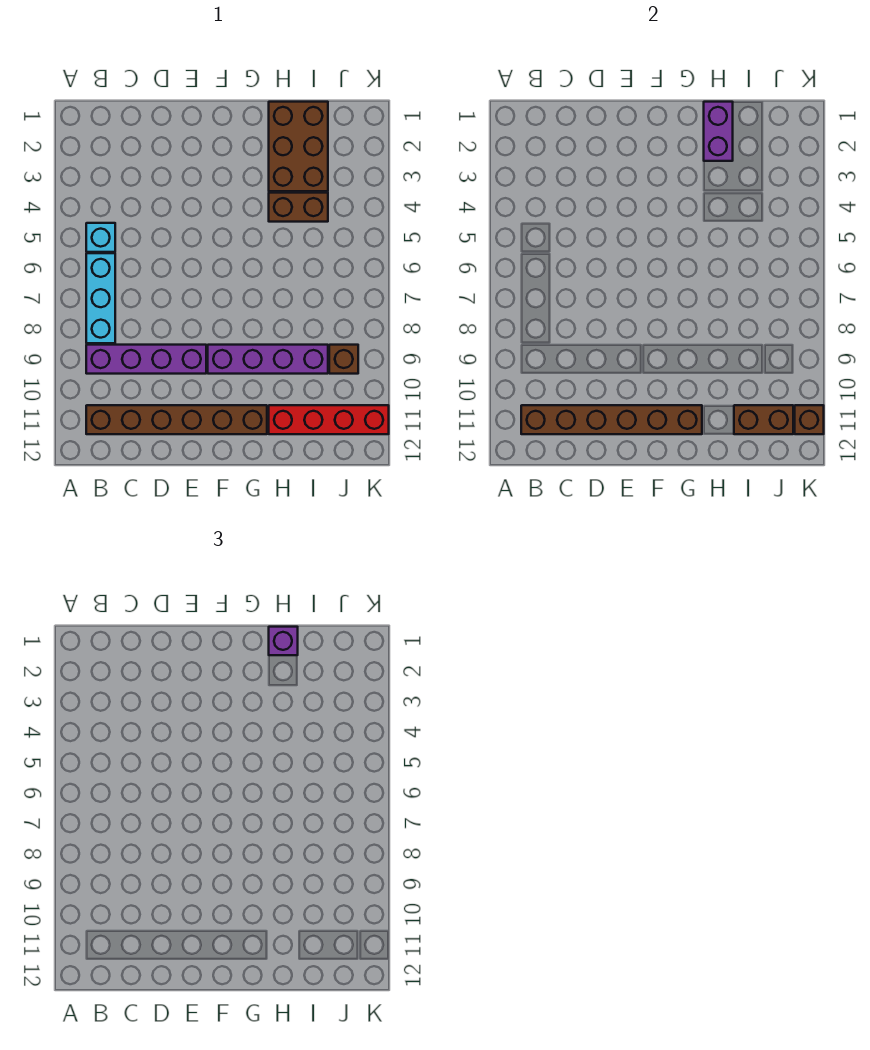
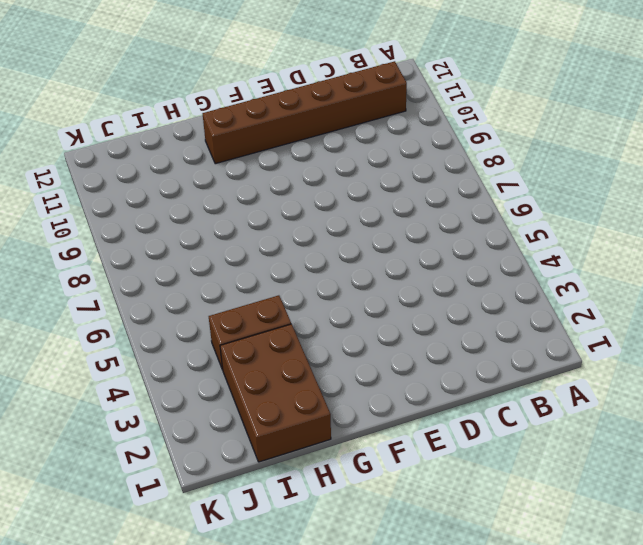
none -> cyan brick B5 level 1
none -> cyan brick B6:B8 level 1
none -> purple brick B9:E9 level 1

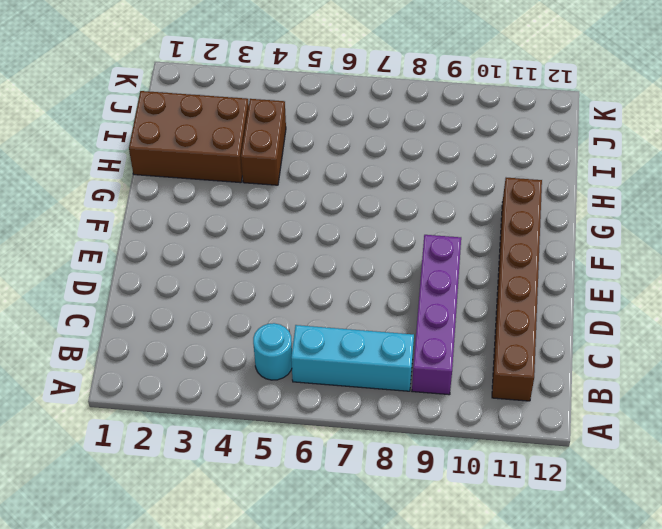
cyan round brick B5 level 1 -> cyan brick B5 level 1
none -> purple brick F9:I9 level 1
none -> red brick H11:K11 level 1
none -> brown brick J9 level 1

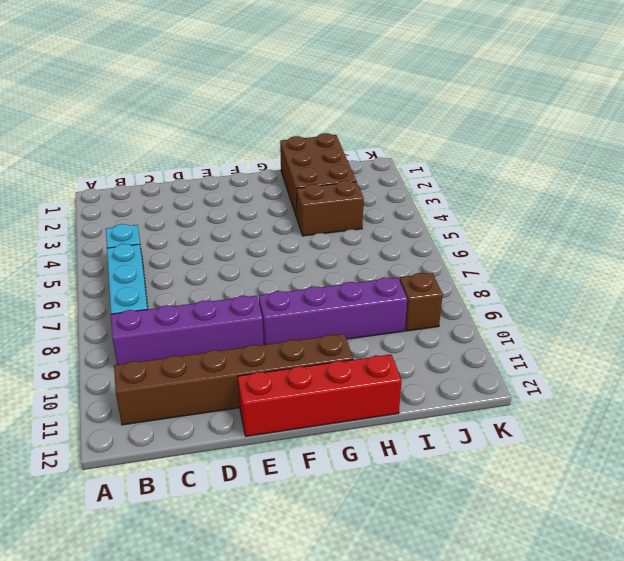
red brick E12:H12 level 1 -> red brick H11:K11 level 1
none -> brown brick B11:G11 level 2
none -> purple brick H1:H2 level 2
none -> brown brick I11:J11 level 2

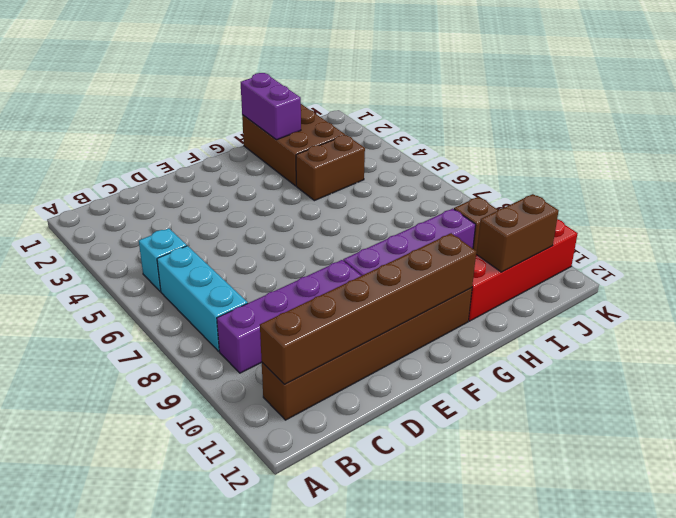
none -> brown brick K11 level 2
none -> purple brick H1 level 3

